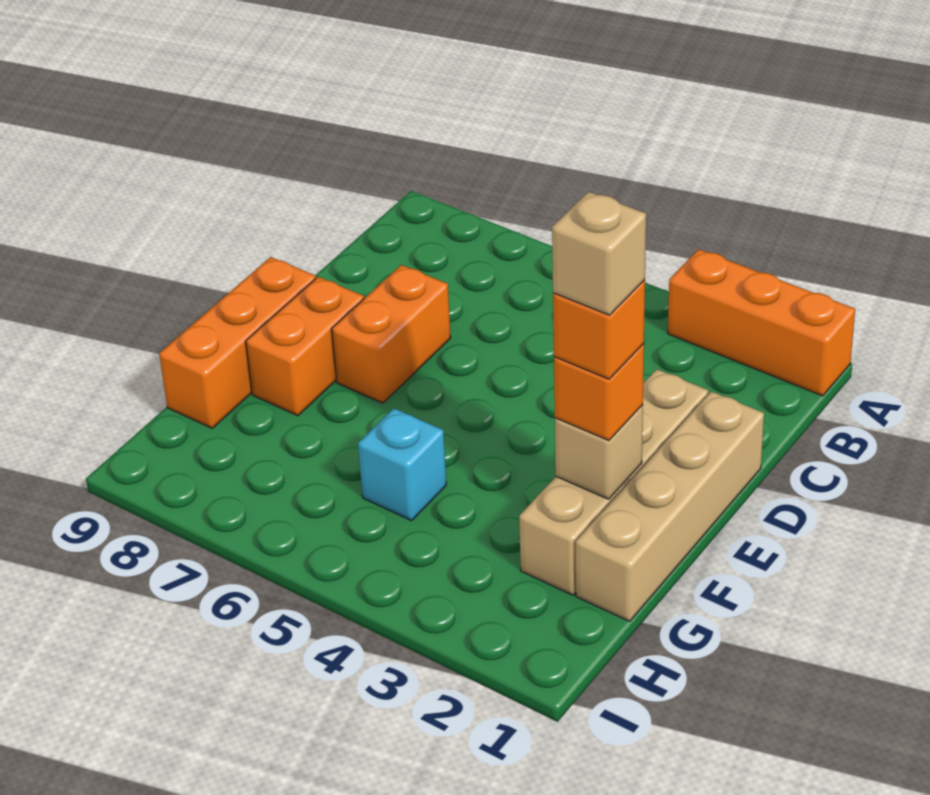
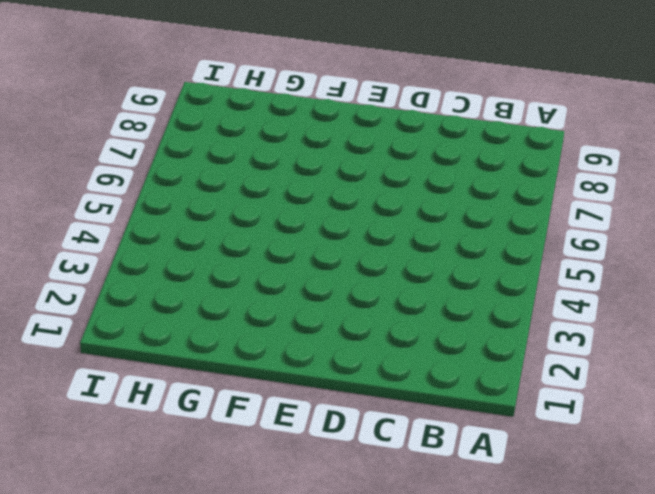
none -> orange brick A1:A3 level 1
none -> tan brick D1:G1 level 1

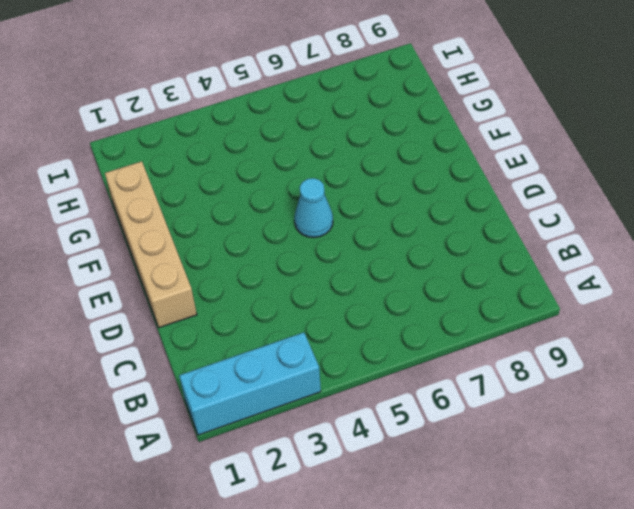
cyan brick A1:A3 level 1 -> orange brick A1:A3 level 1
cyan cone E5 level 1 -> none
none -> tan brick D2:G2 level 1
none -> orange brick D7:E7 level 1

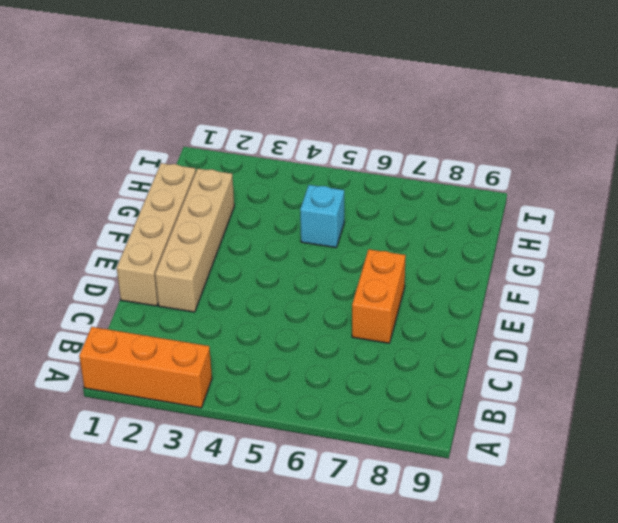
none -> orange brick E8:F8 level 1
none -> orange brick E9:G9 level 1

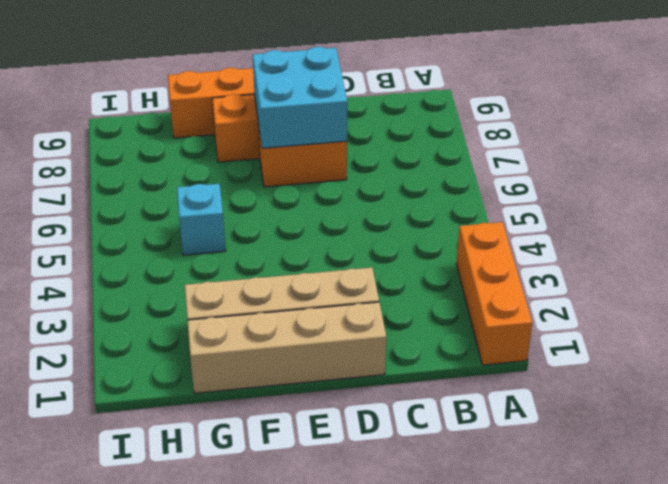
cyan brick D7:E8 level 2 -> none
none -> tan brick F2 level 2
none -> orange brick F2 level 3

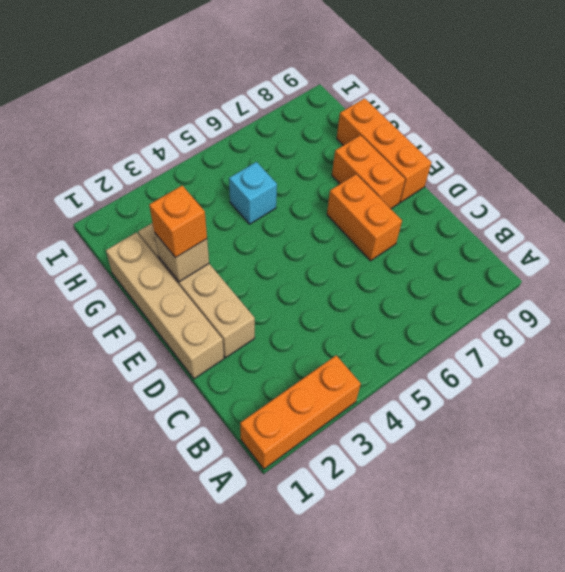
none -> orange brick F2 level 4
none -> tan brick F2 level 5

